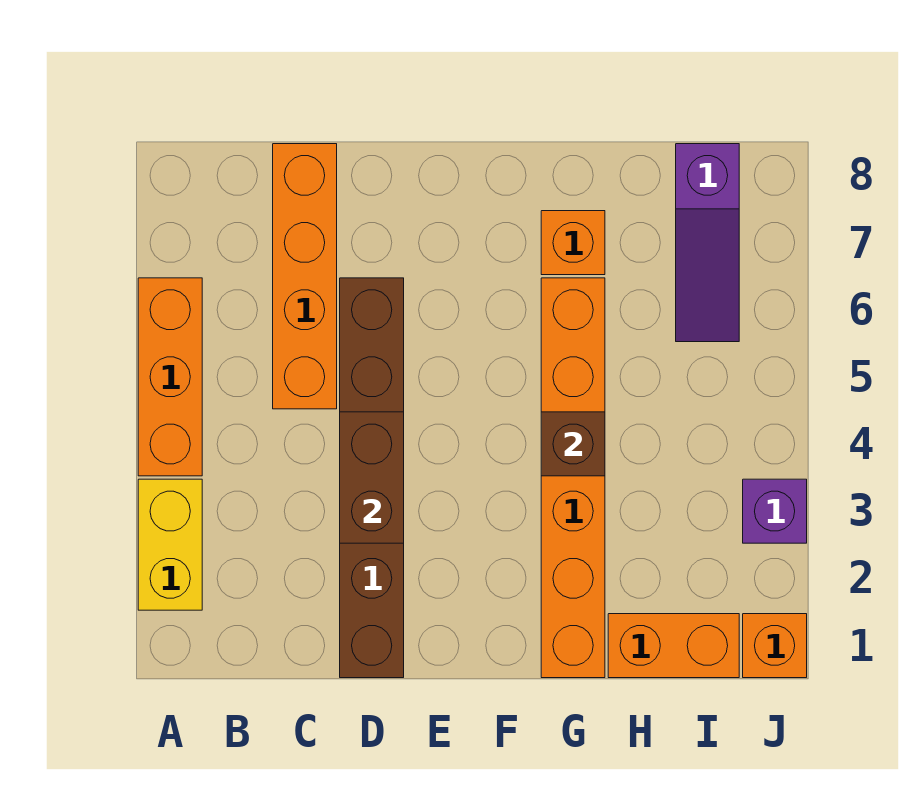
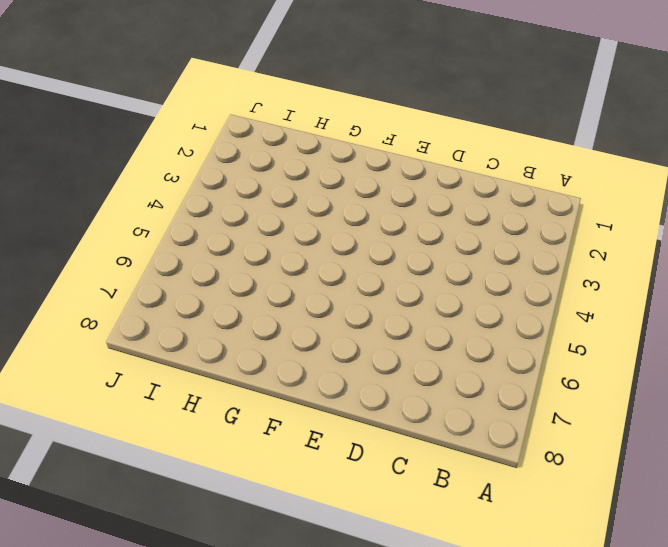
none -> yellow brick A2:A3 level 1
none -> orange brick A4:A6 level 1
none -> orange brick C5:C8 level 1

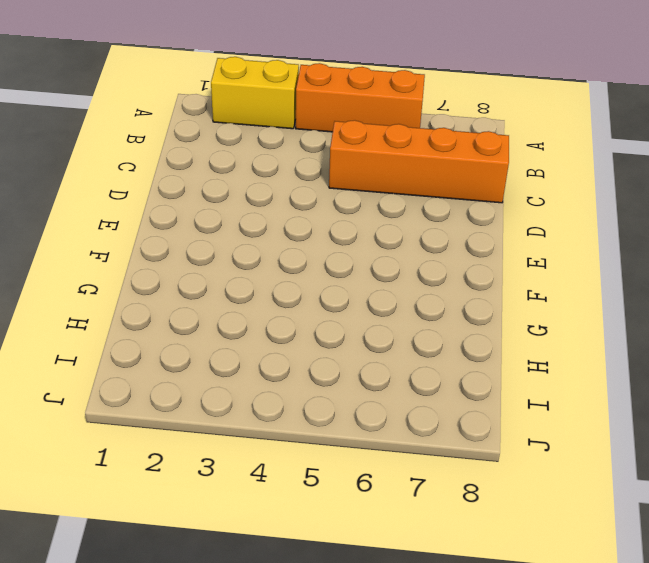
none -> brown brick D1:D6 level 1
none -> orange brick G1:G6 level 1
none -> orange brick G7 level 1

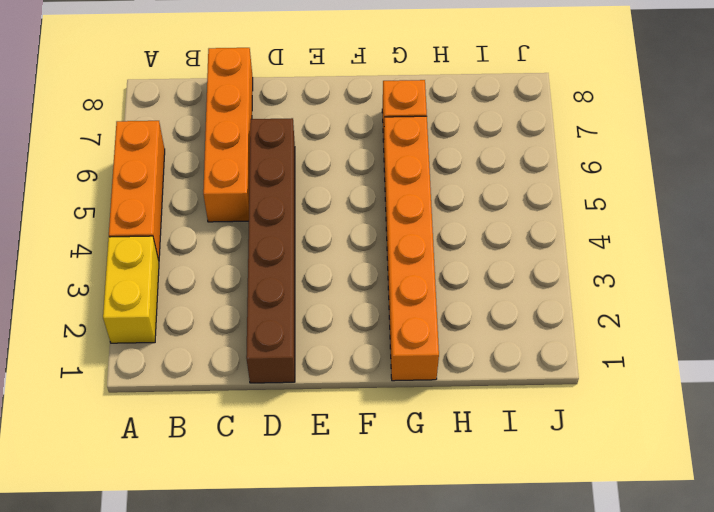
none -> orange brick H1:I1 level 1
none -> purple slope I6:I8 level 1 top 8
none -> orange brick J1 level 1

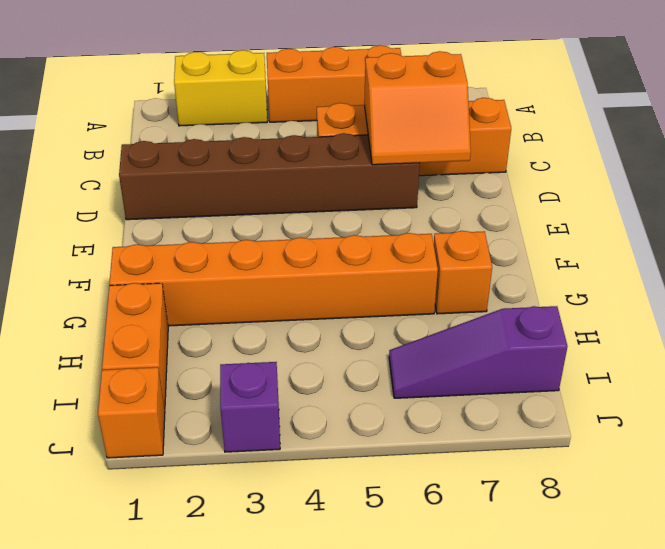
orange slope C6:D7 level 2 top C -> none
none -> brown brick D3:D4 level 2
none -> brown brick G4 level 2

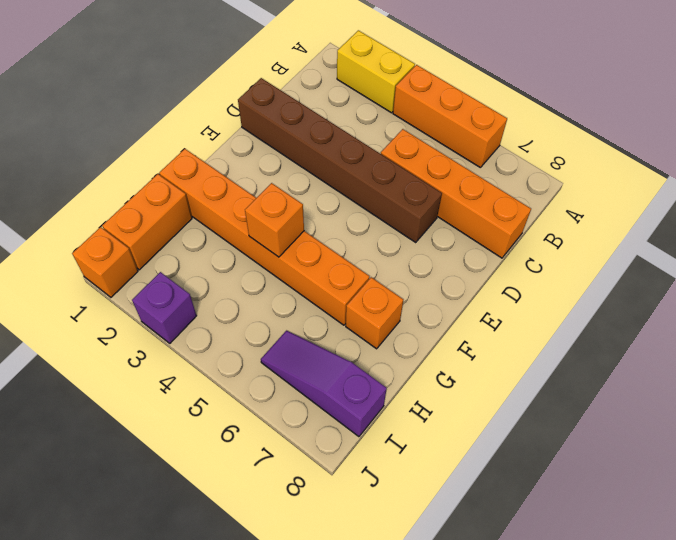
orange brick G4 level 2 -> brown brick G4 level 2
none -> brown brick D3:D4 level 2

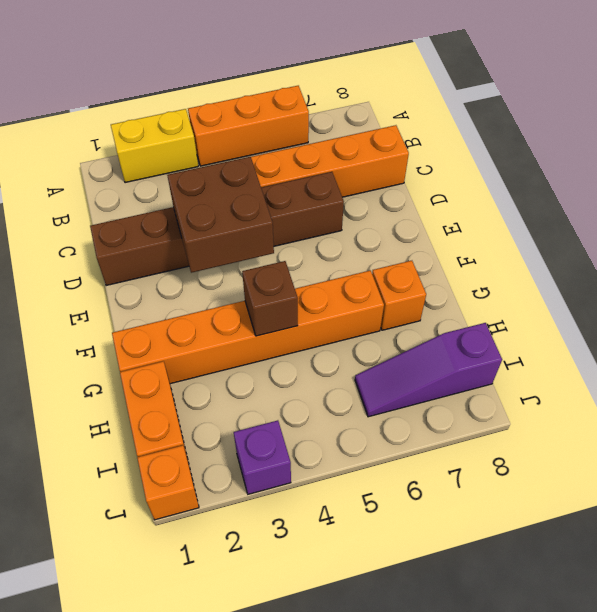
brown brick D3:E4 level 2 -> brown brick D3:D4 level 2

